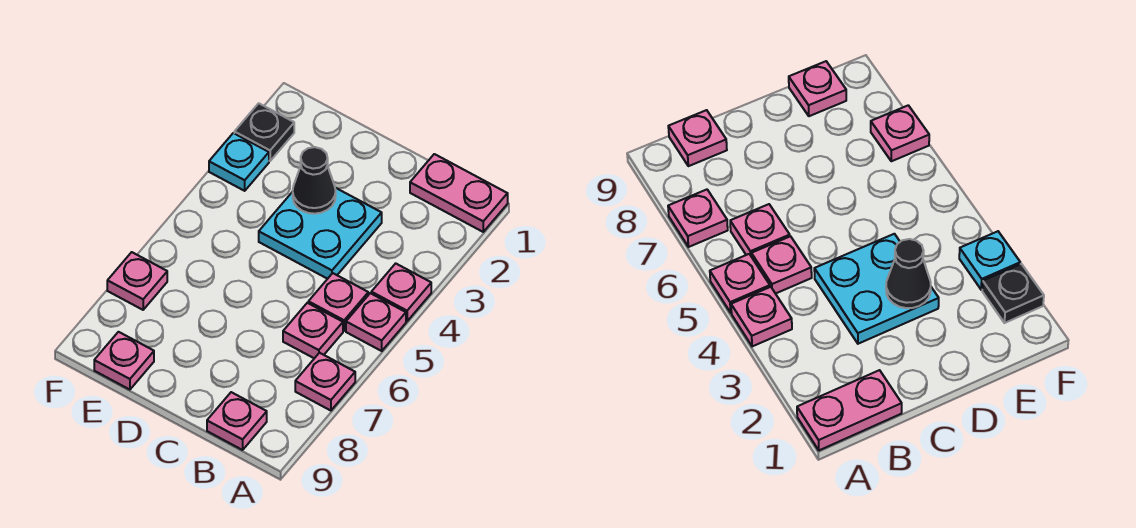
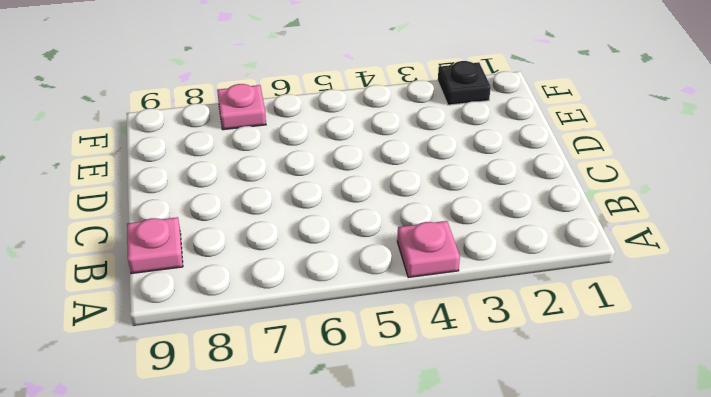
none -> pink plate A1:B1 level 1
none -> pink plate A5 level 1
none -> pink plate A7 level 1

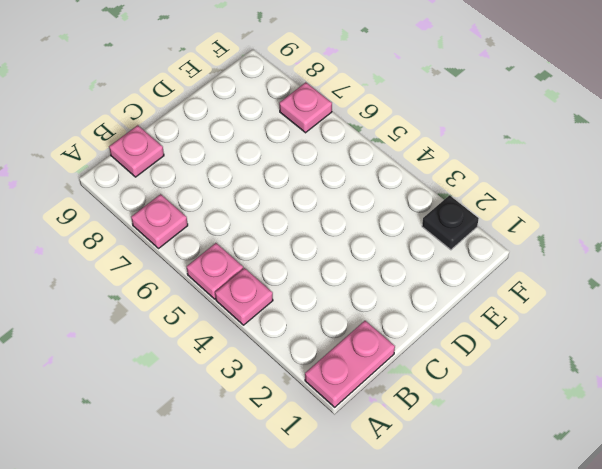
none -> pink plate B5 level 1
none -> pink plate B6 level 1
none -> cyan plate C3:D4 level 1

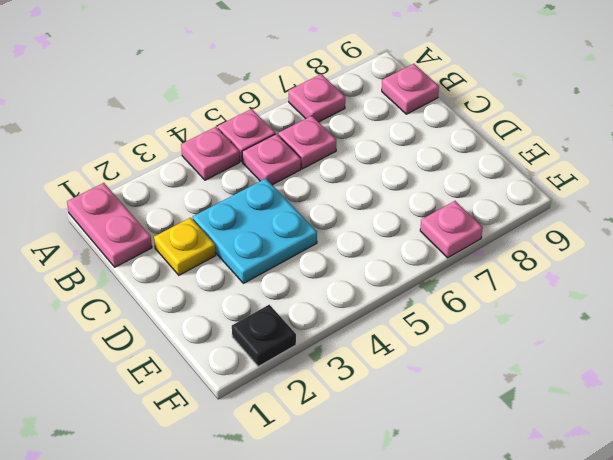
yellow plate C2 level 1 -> none
none -> pink plate E9 level 1
none -> cyan plate F3 level 1
none -> black cone D3 level 2

